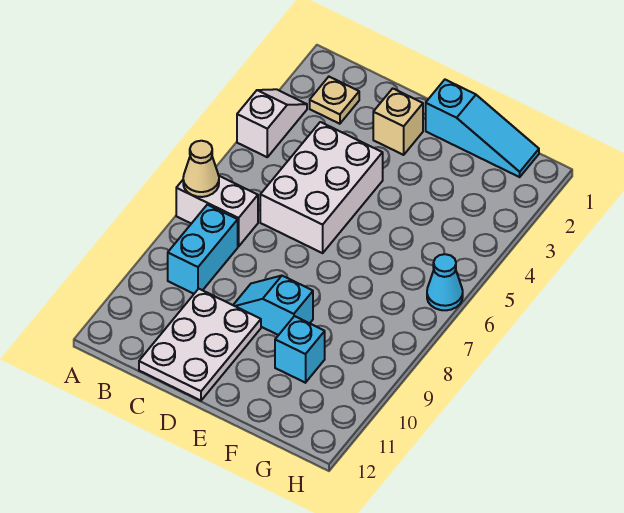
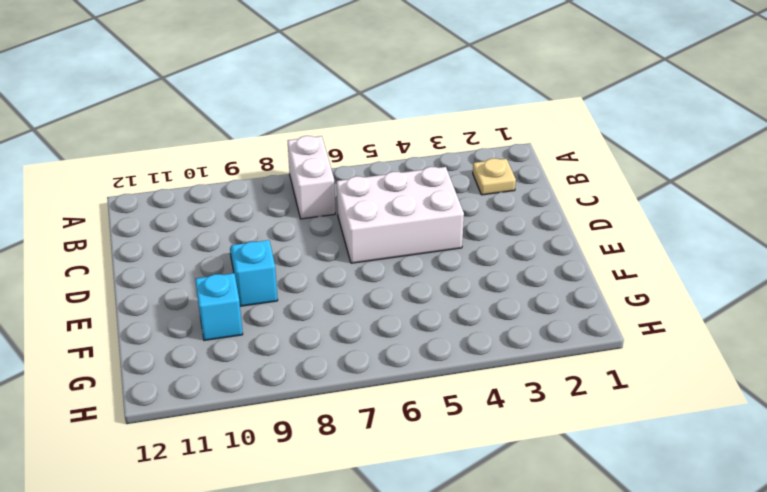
none -> white slope A3:A4 level 1 top 4
none -> cyan brick B8:B9 level 1
none -> white plate C10:D12 level 1

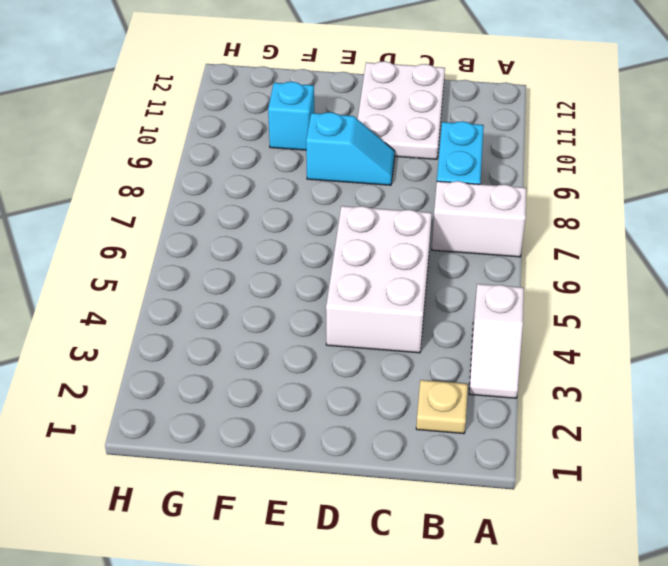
none -> tan brick D2 level 1
none -> cyan slope E1:G1 level 1 top E
none -> cyan cone H6 level 1

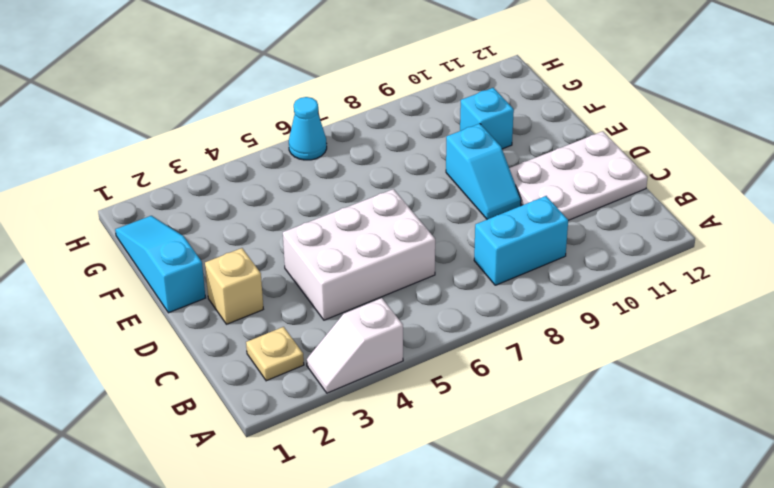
none -> white brick A7:B7 level 1
none -> tan cone A7 level 2

